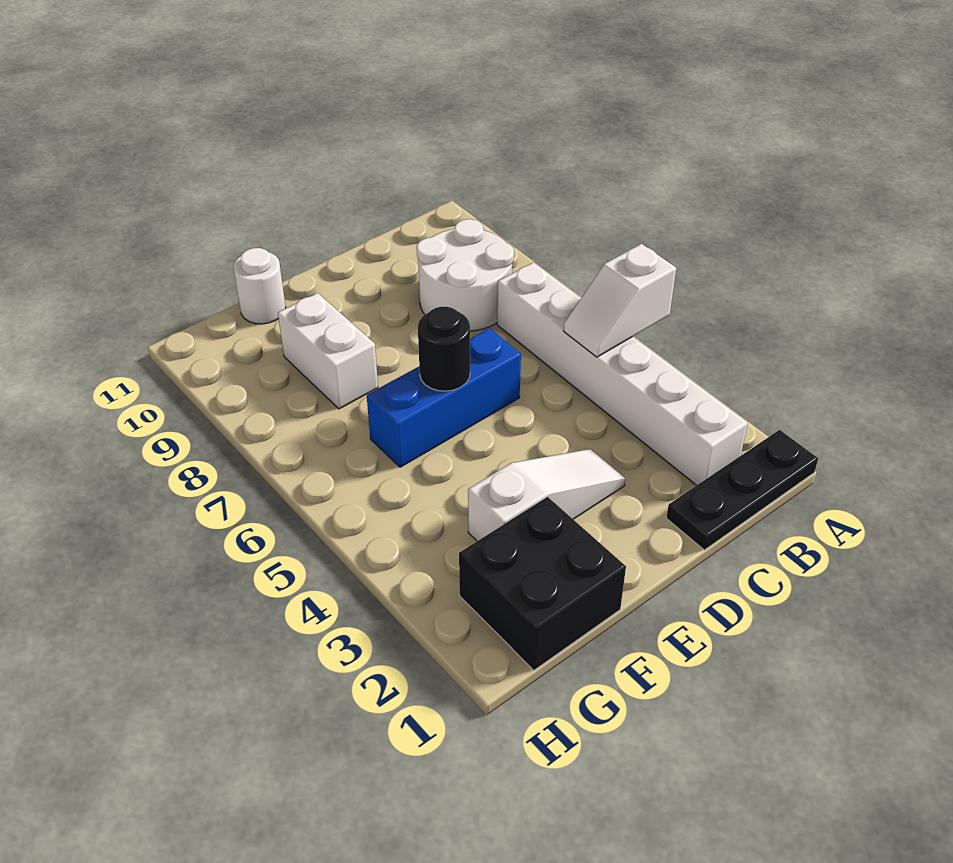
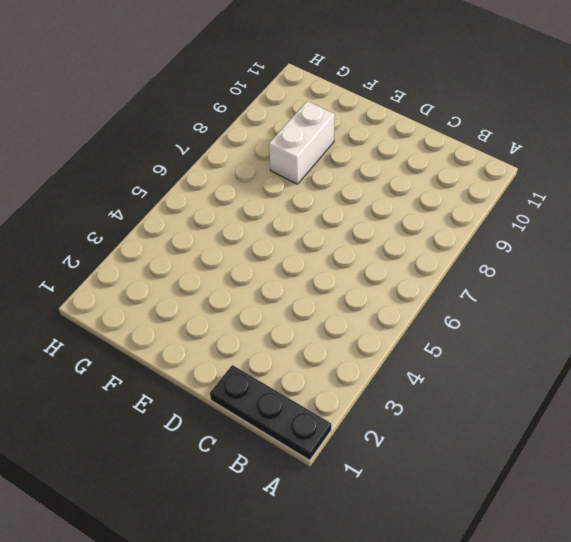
none -> white brick B2:B7 level 1
none -> white round brick B8:C9 level 1

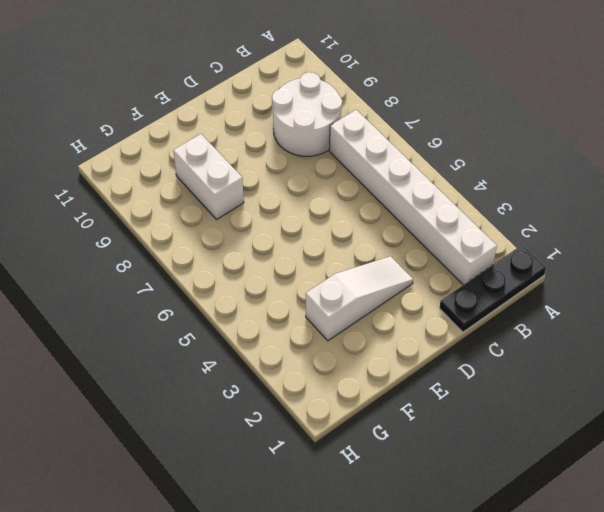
none -> blue brick D6:F6 level 1
none -> black brick F1:G2 level 1

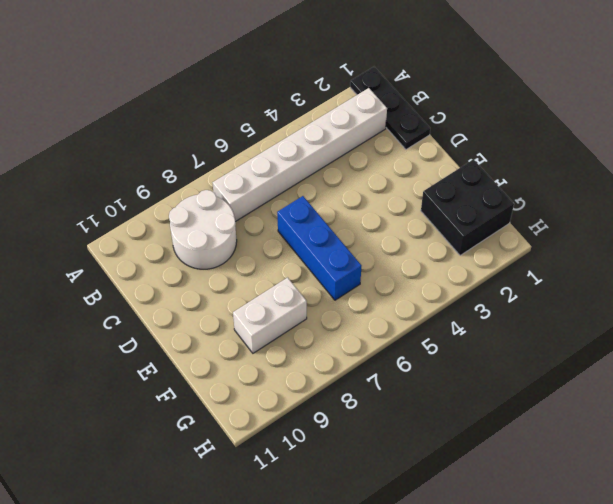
none -> white slope D3:F3 level 1 top F
none -> white round brick F11 level 1

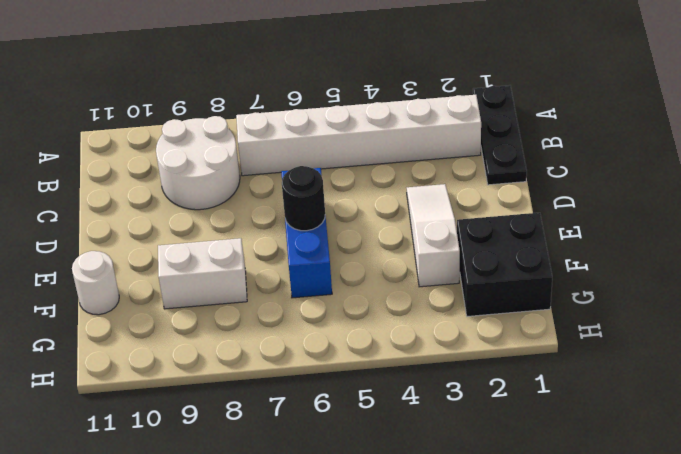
none -> white slope A5:B5 level 2 top A

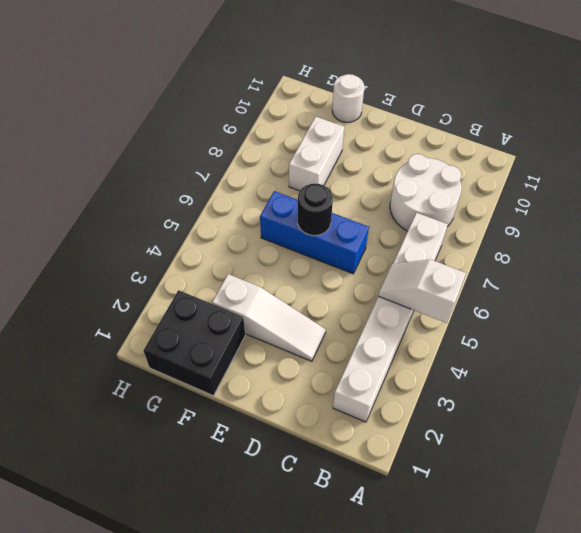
none -> black plate A1:C1 level 1

